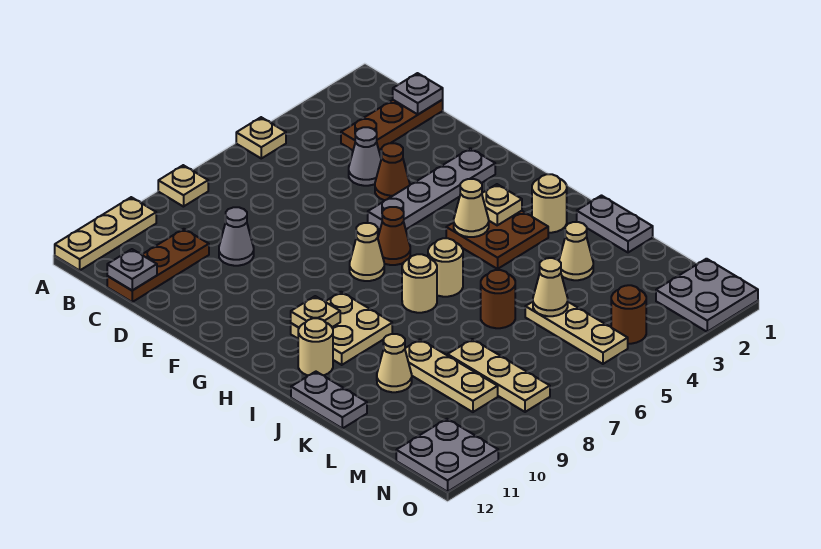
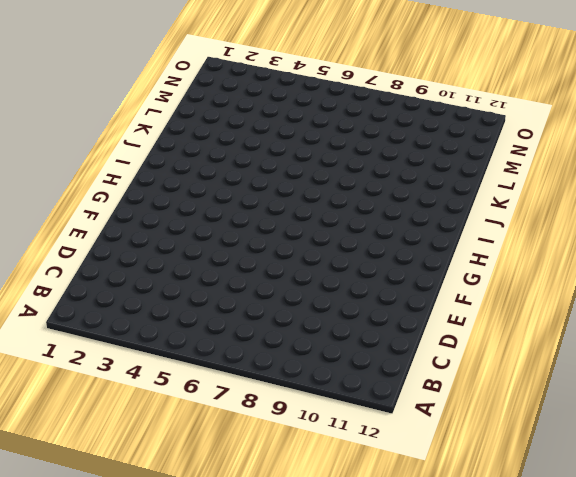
none -> tan plate A5 level 1
none -> tan plate A8 level 1
none -> tan plate A10:A12 level 1
none -> brown plate C1:C3 level 1

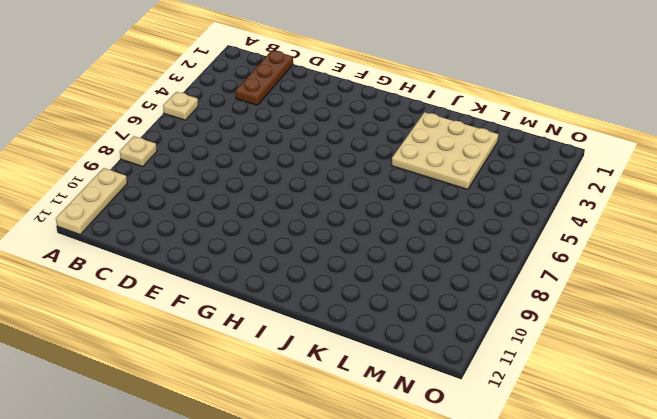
tan plate J2:L4 level 1 -> tan cone K3 level 1
none -> brown plate C10:C12 level 1
none -> grey cone D4 level 1
none -> grey cone D9 level 1
none -> brown cone E4 level 1

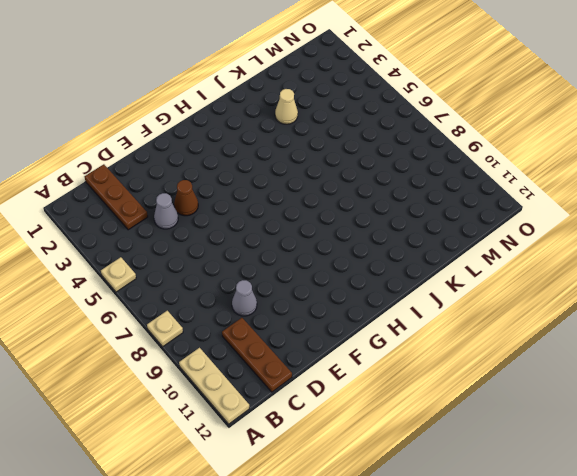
none -> grey plate F2:F5 level 1
none -> brown cone G6 level 1
none -> tan cone G7 level 1
none -> brown plate H3:I4 level 1

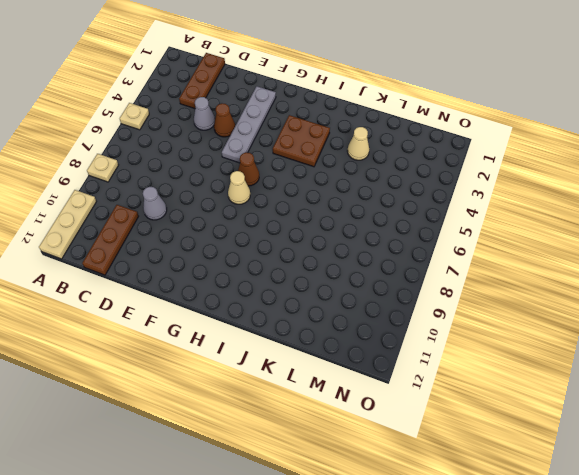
none -> tan plate H9:I10 level 1
none -> tan round brick I2 level 1
none -> tan round brick I6 level 1
none -> tan round brick I7 level 1

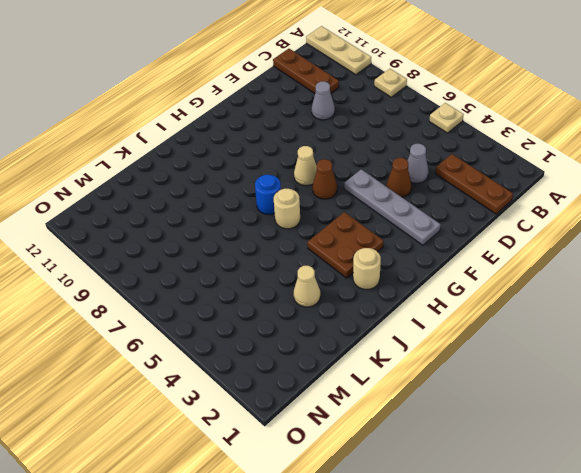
blue round brick I7 level 1 -> tan round brick I7 level 1
none -> tan plate H9:I10 level 1
none -> tan round brick I11 level 1
none -> grey plate J1:K1 level 1
none -> grey plate J12:K12 level 1

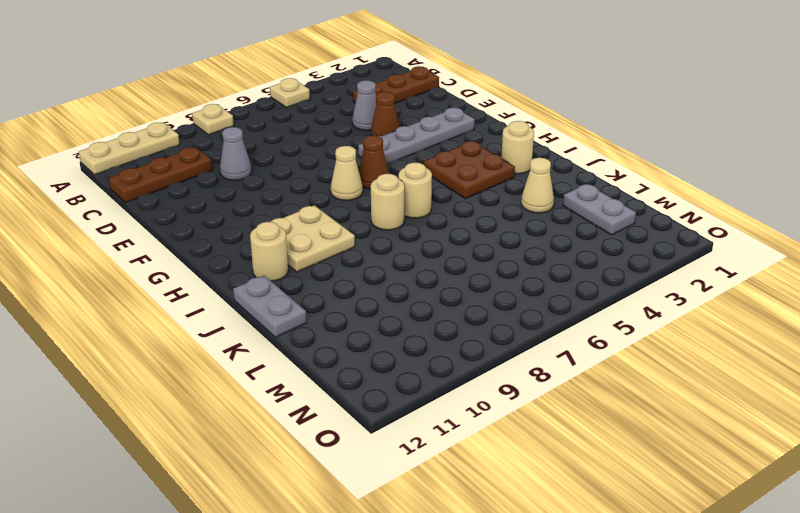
grey plate L2:M2 level 1 -> grey plate J1:K1 level 1
none -> brown round brick K6 level 1
none -> tan plate K9:M9 level 1
none -> tan cone K10 level 1
none -> tan plate L5:N5 level 1

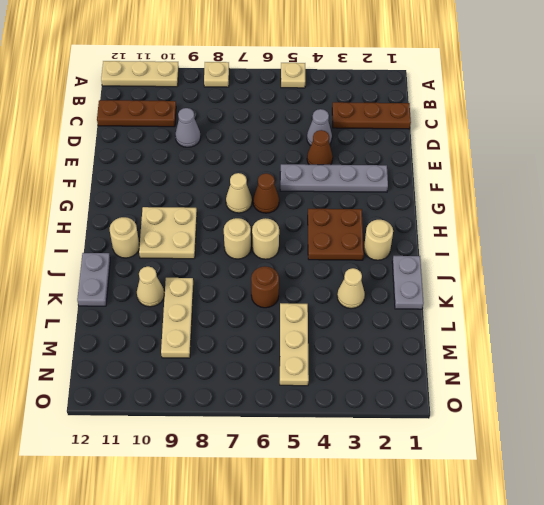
none -> tan plate L8:N8 level 1
none -> grey plate N1:O2 level 1
none -> brown round brick N4 level 1
none -> grey plate N11:O12 level 1

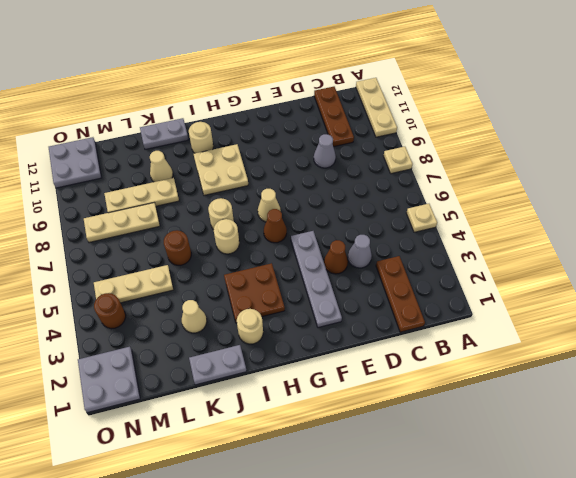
none -> grey plate C1 level 2
none -> grey plate C12 level 2
none -> tan plate H3 level 2
none -> tan cone H4 level 2

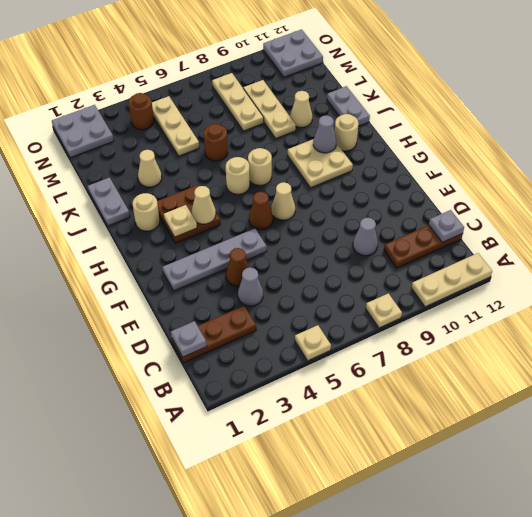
grey cone I10 level 2 -> none
none -> tan plate H10 level 2
none -> tan cone L5 level 2

